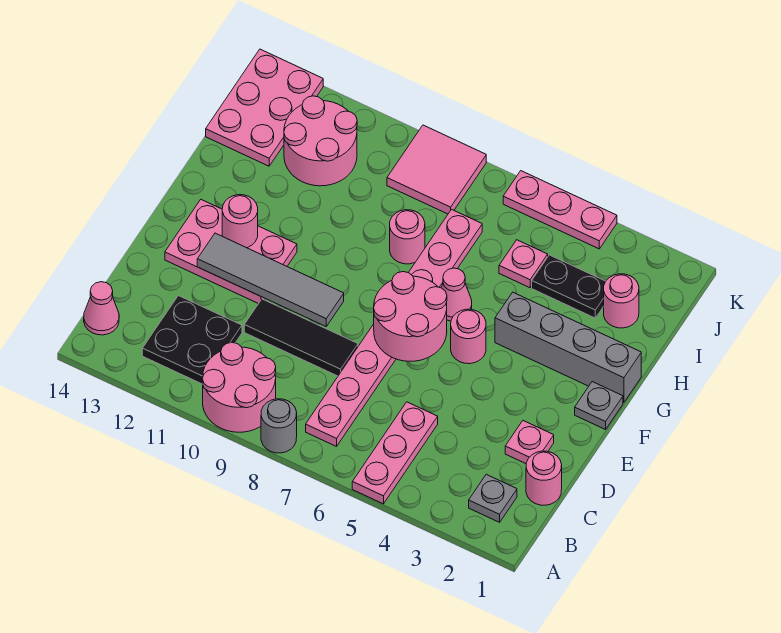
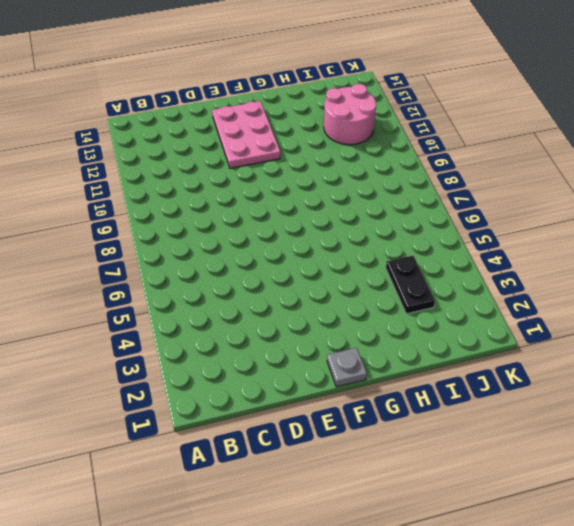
none -> pink plate A5:C5 level 1
none -> grey round brick A8 level 1
none -> pink round brick A9:B10 level 1

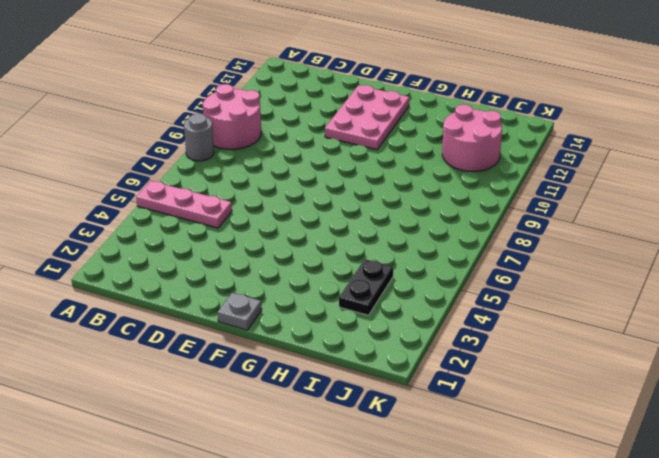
none -> grey plate B2 level 1
none -> pink plate B7:I7 level 1
none -> black plate B11:C12 level 1

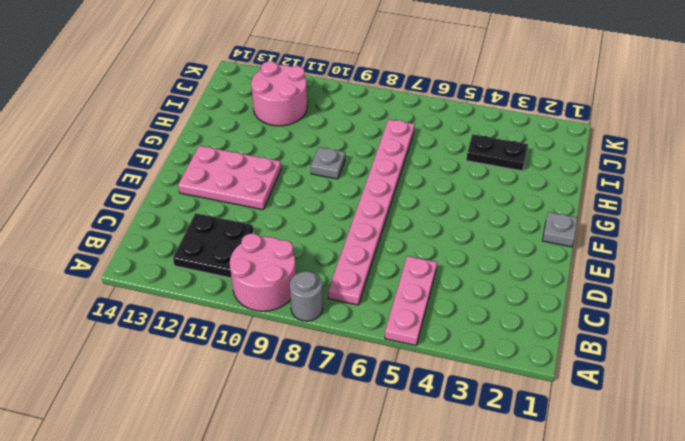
grey plate G9 level 1 -> grey plate B2 level 1
none -> pink cone B14 level 1
none -> pink round brick C1 level 1
none -> pink plate D2 level 1

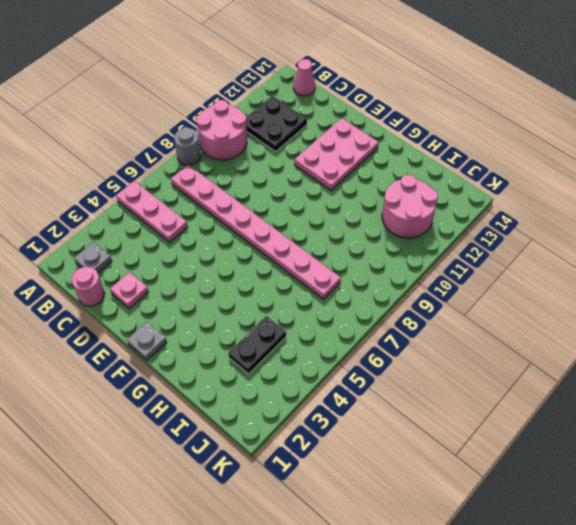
none -> black tile D8:D10 level 1
none -> pink round brick F5 level 1
none -> grey brick G1:G4 level 1

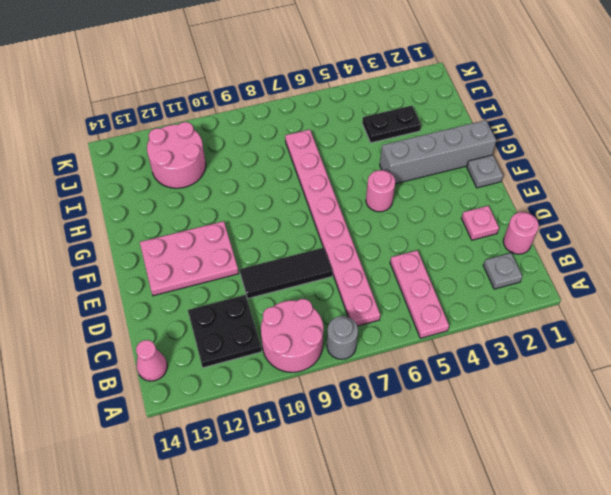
none -> pink cone G6 level 1
none -> pink round brick H8 level 1
none -> pink round brick I2 level 1

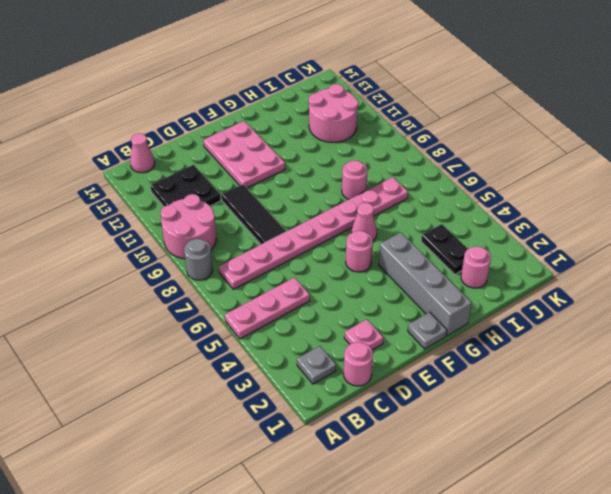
none -> pink plate I5 level 1
none -> pink plate I13:K14 level 1
none -> pink tile J8:K9 level 1

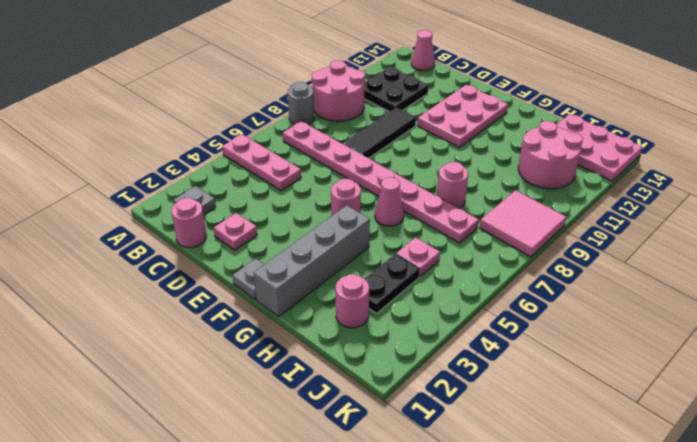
none -> pink plate K4:K6 level 1
none -> pink round brick E6:F7 level 2
none -> grey tile E9:E12 level 2

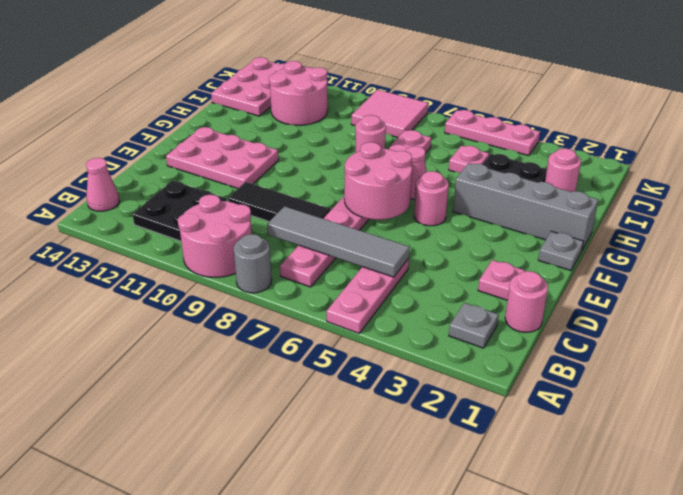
grey tile C5:C8 level 2 -> grey tile E9:E12 level 2
none -> pink round brick F12 level 2

